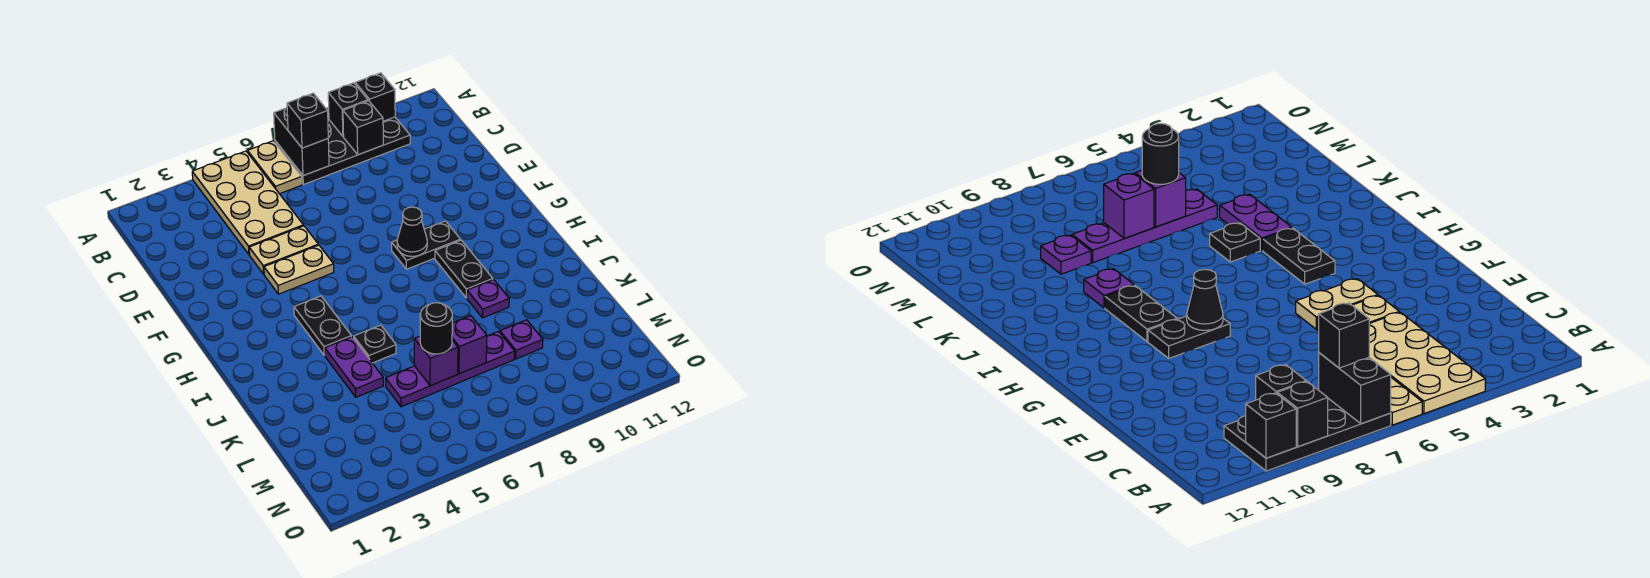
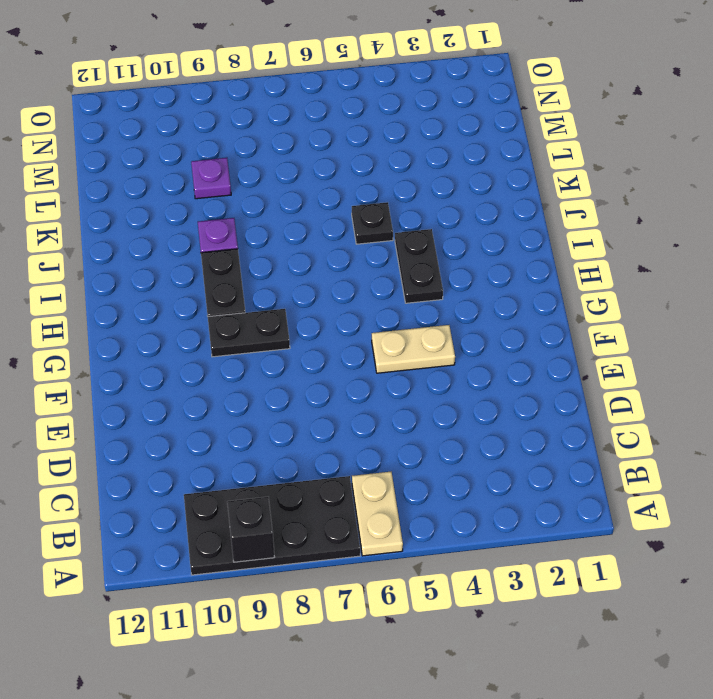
none -> tan plate A4:D5 level 1
none -> tan plate E4:E5 level 1
none -> purple plate J4:K4 level 1

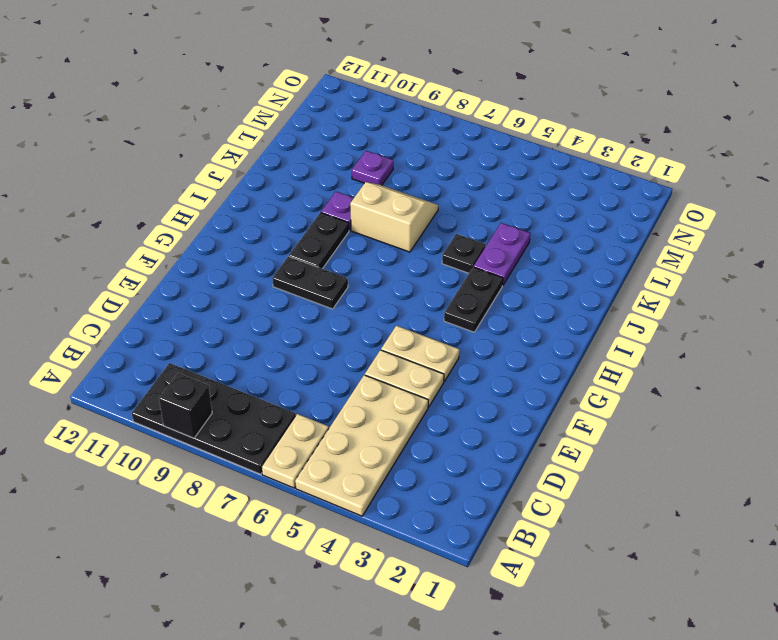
tan slope J7:K8 level 1 top J -> none
none -> purple plate L5:L8 level 1
none -> black brick A7:B7 level 2
none -> black brick A10 level 2

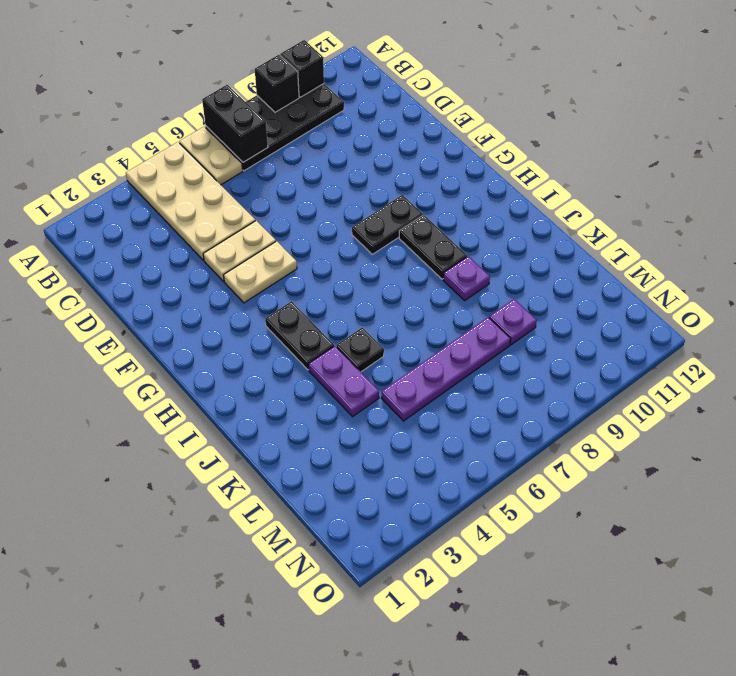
none -> black brick B9 level 2
none -> black cone G8 level 2
none -> purple brick L6 level 2

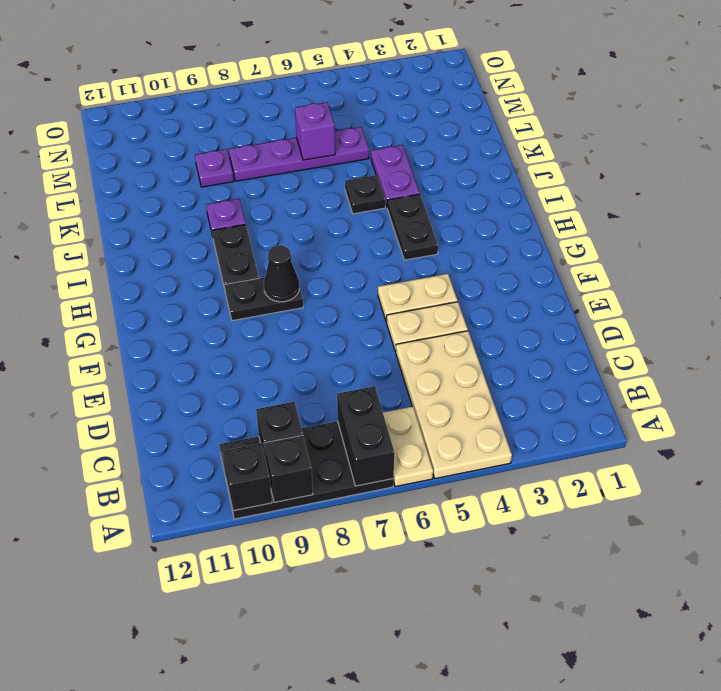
none -> purple brick L7 level 2
none -> black brick B7 level 3
none -> black round brick L6 level 3

